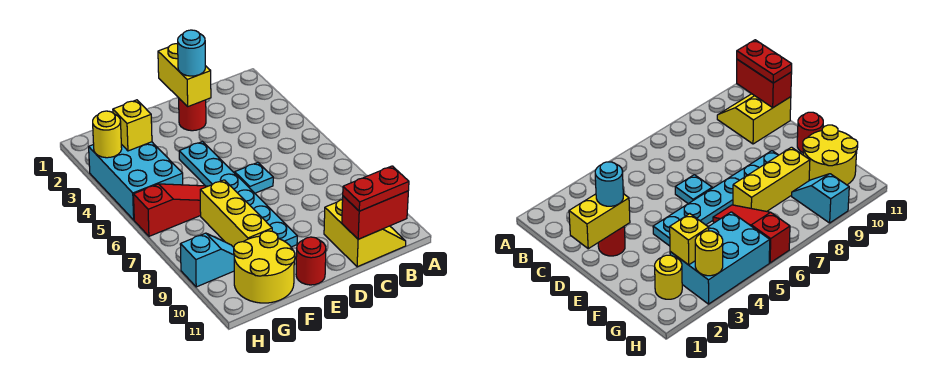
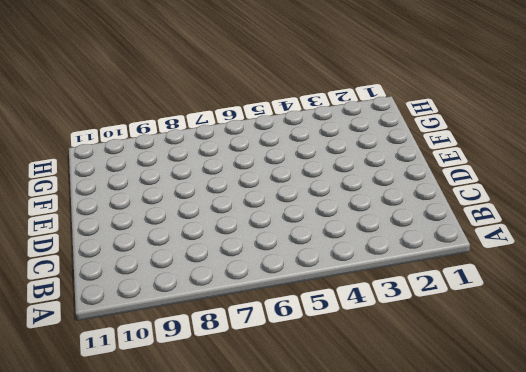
none -> yellow slope B10:C11 level 1 top C
none -> red round brick D2 level 1
none -> cyan plate D6 level 1

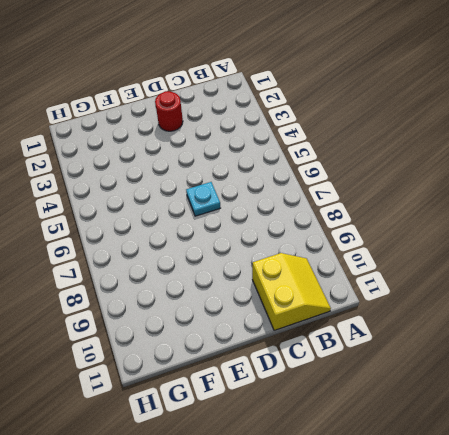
none -> cyan plate E4:E9 level 1
none -> red round brick E11 level 1
none -> red slope F6:H6 level 1 top H

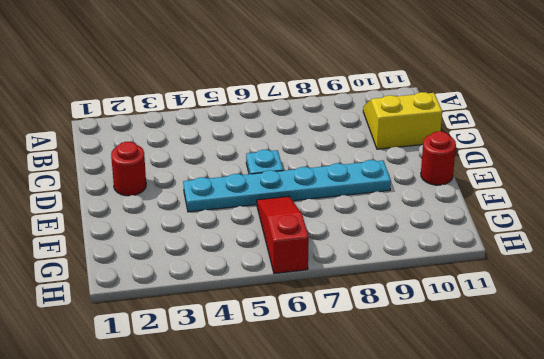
none -> yellow brick F7:F9 level 1
none -> yellow round brick F10:G11 level 1
none -> yellow round brick G2 level 1

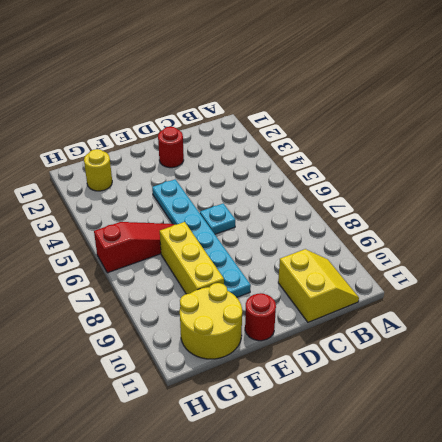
none -> cyan brick G3:H5 level 1
none -> cyan slope G9:H9 level 1 top H
none -> red brick B11:C11 level 2

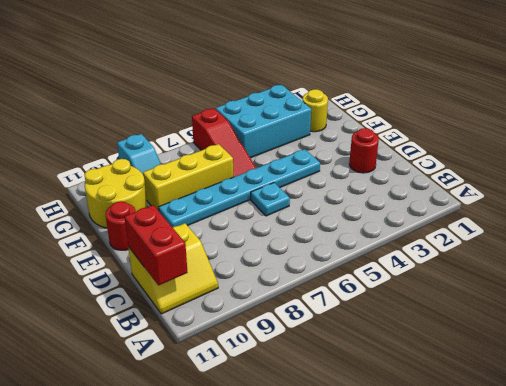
none -> yellow brick D1:D2 level 2
none -> yellow brick G3 level 2
none -> yellow round brick H3 level 2

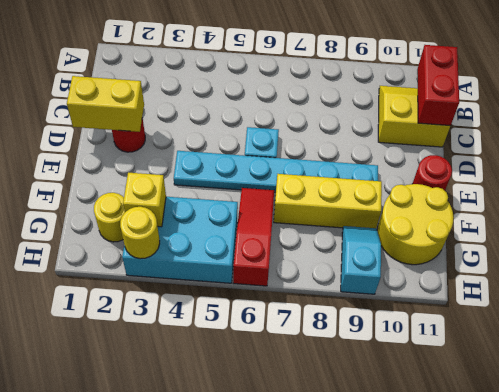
none -> red plate B11:C11 level 3
none -> cyan round brick D2 level 3

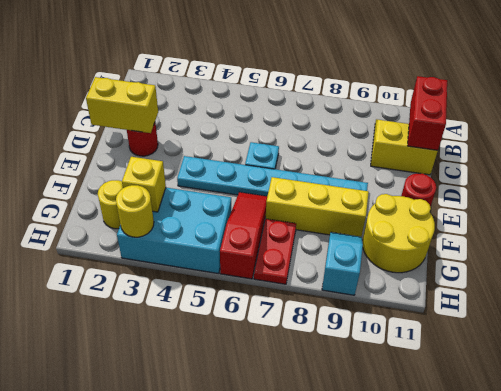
red plate G7:H7 level 1 -> red plate B11:C11 level 3
none -> cyan round brick D2 level 3

